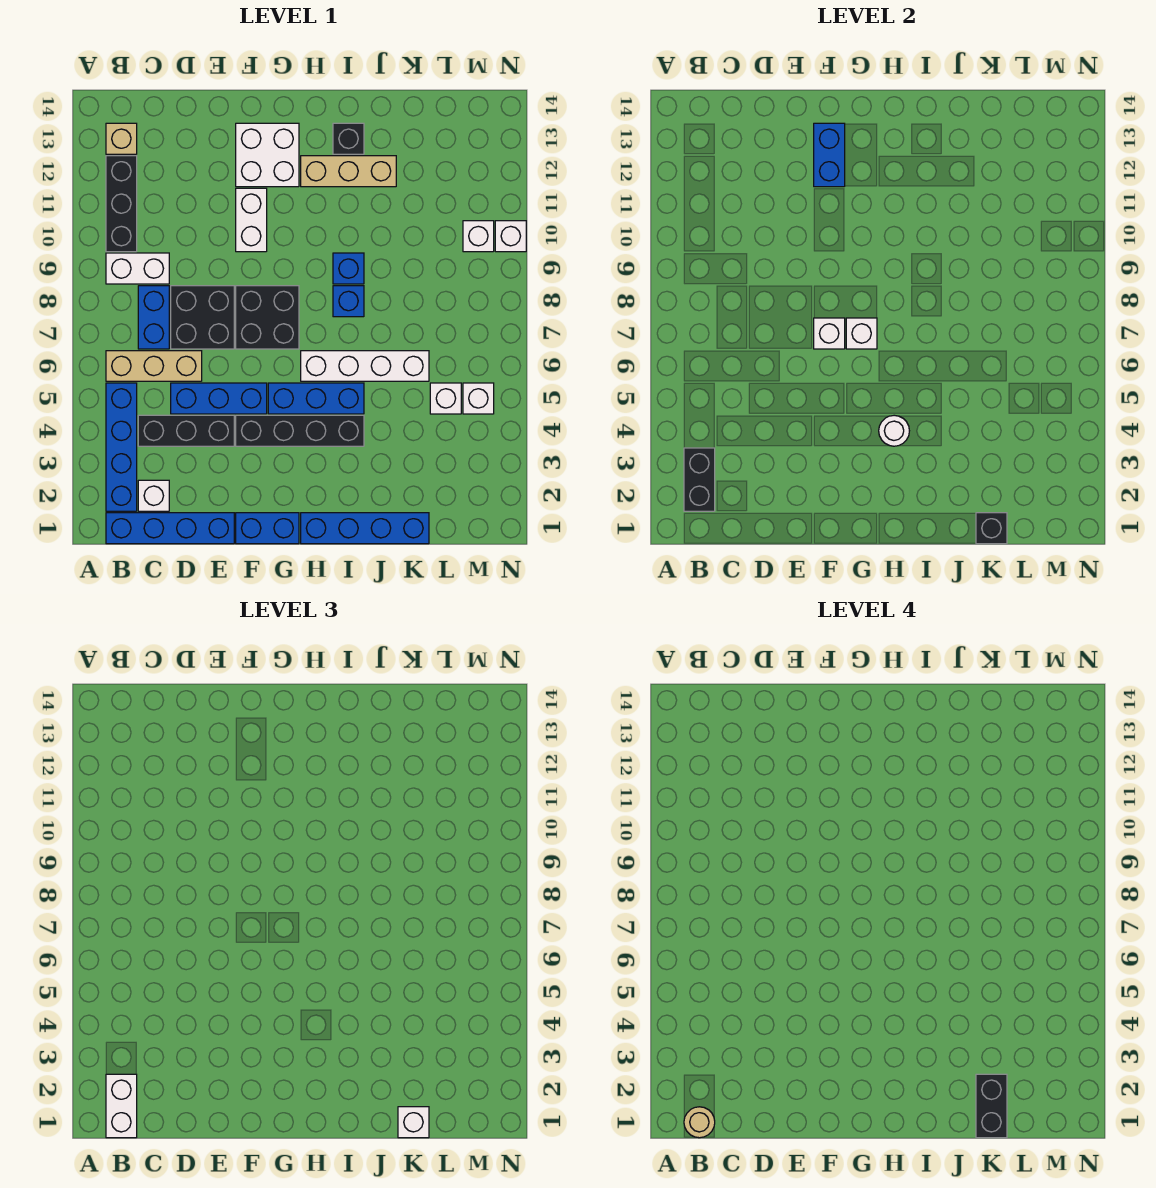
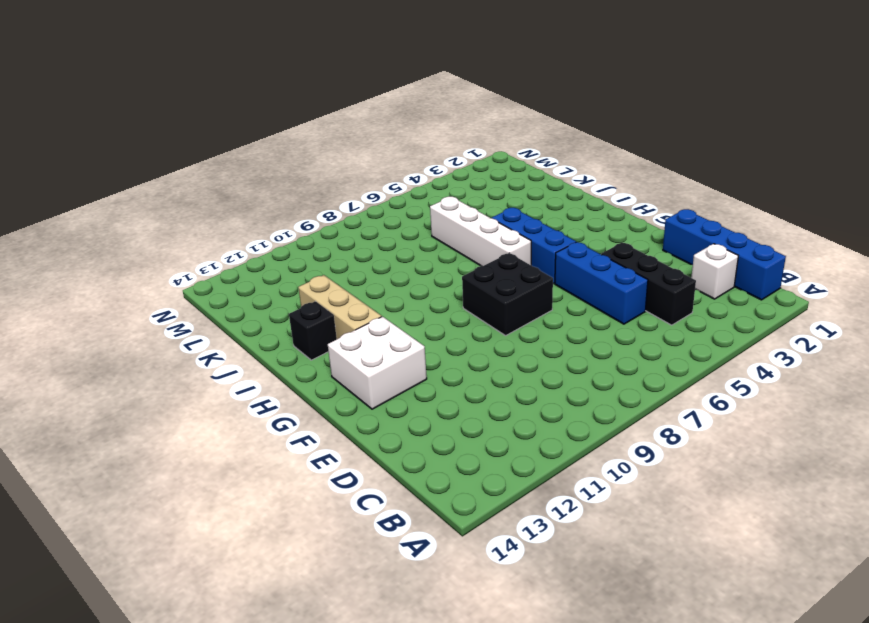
none -> blue brick B2:B5 level 1
none -> tan brick B6:D6 level 1
none -> white brick B9:C9 level 1
none -> black brick B10:B12 level 1

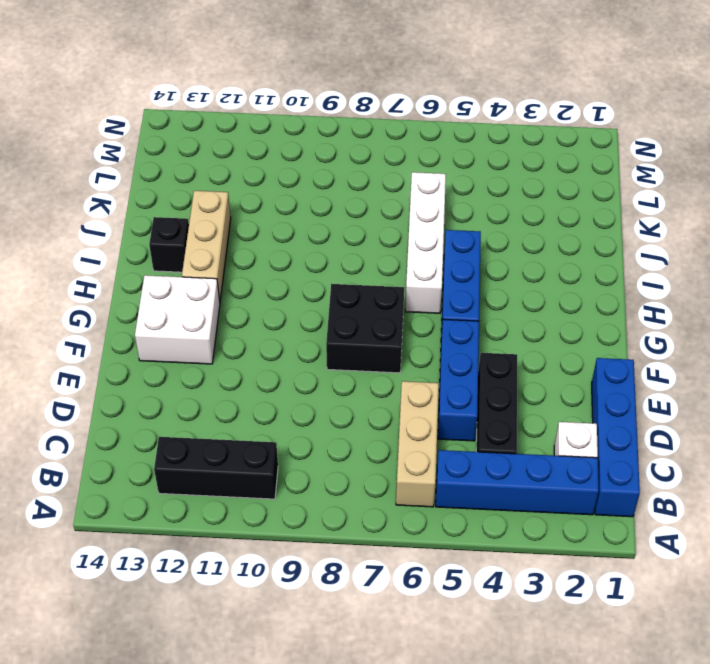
none -> white brick B9:C9 level 1
none -> tan brick B13 level 1
none -> blue brick C7:C8 level 1
none -> black brick D7:E8 level 1

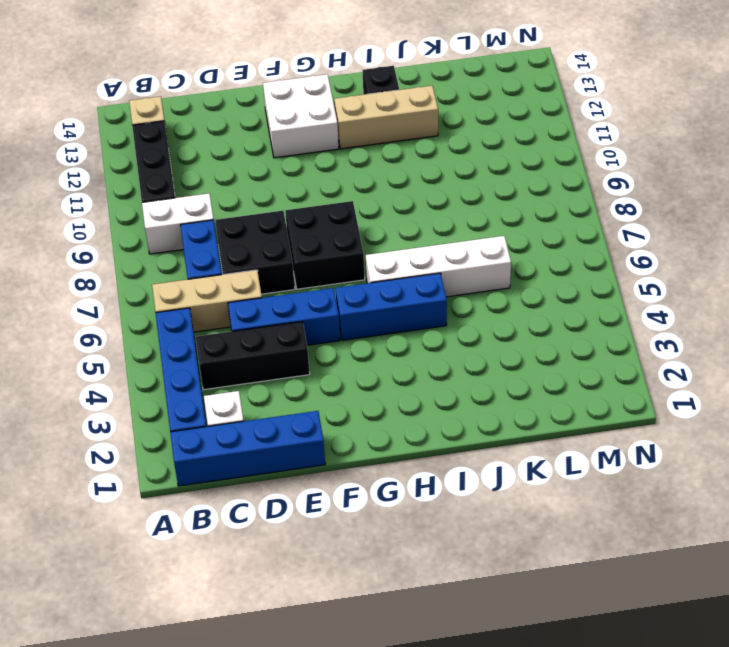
none -> blue brick F1:G1 level 1
none -> black brick F4:I4 level 1
none -> white brick F10:F11 level 1
none -> blue brick H1:K1 level 1

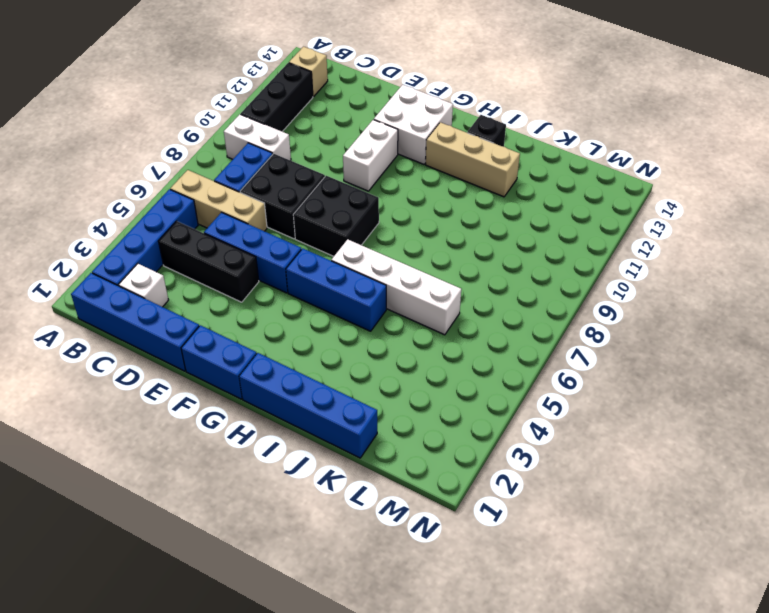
none -> black brick F4:I4 level 1
none -> blue brick I8 level 1
none -> blue brick I9 level 1
none -> white brick L5 level 1

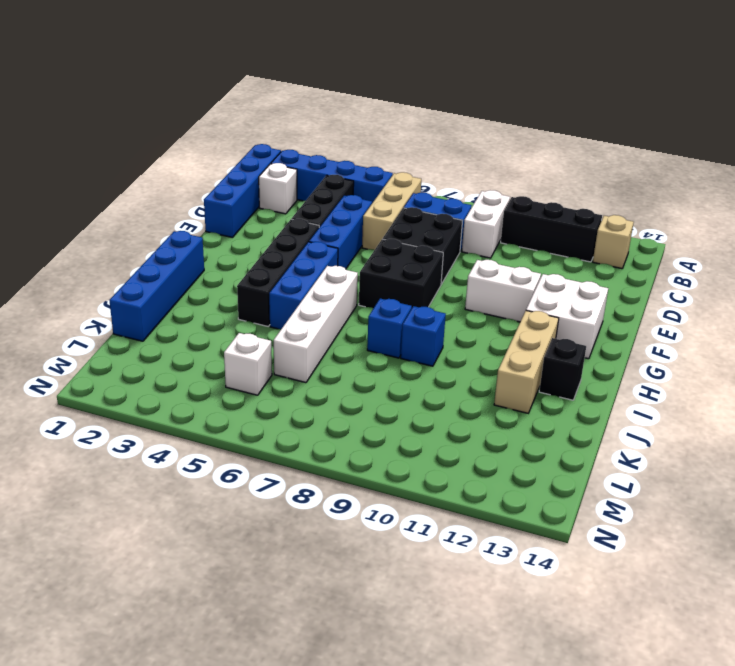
none -> blue brick F1:G1 level 1
none -> white brick M5 level 1
none -> white brick M10 level 1
none -> white brick N10 level 1

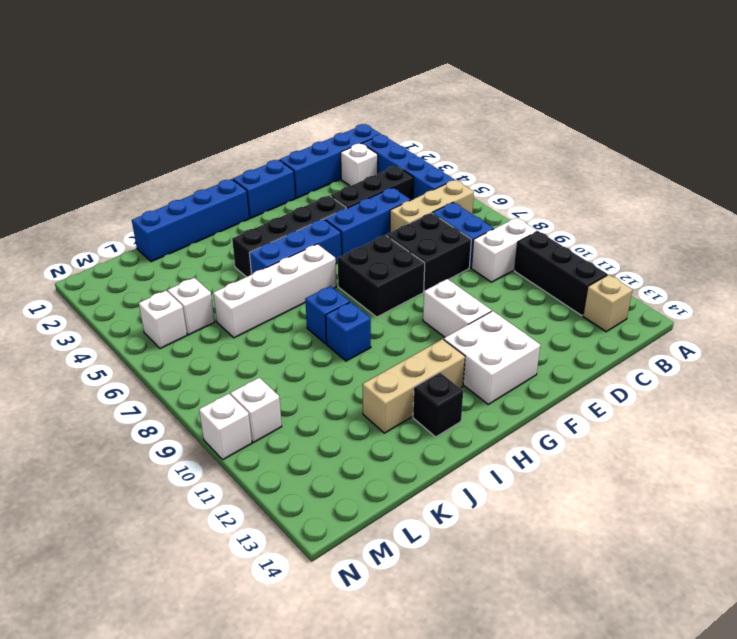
none -> black brick B2:B3 level 2
none -> white brick F7 level 2
none -> blue brick F12:F13 level 2
none -> white brick G7 level 2

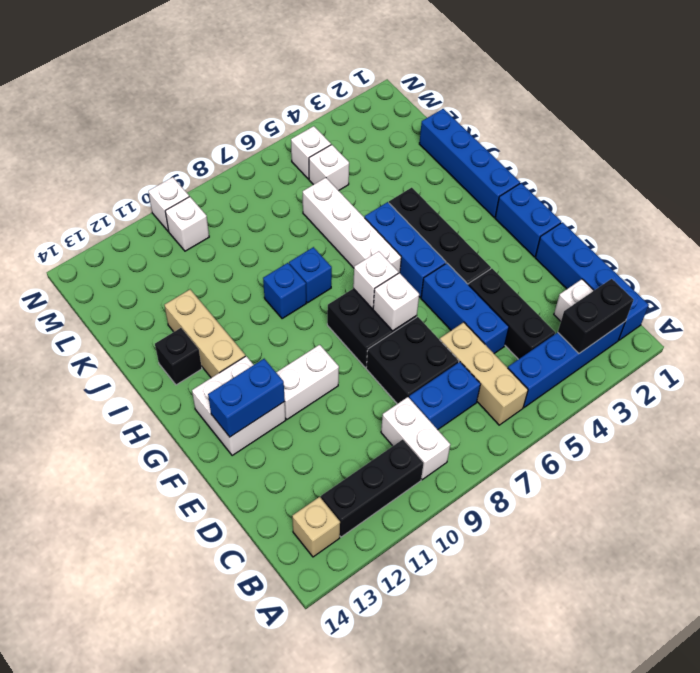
none -> white round brick H4 level 2
none -> black brick K1 level 2
none -> white brick B1:B2 level 3
none -> white brick K1 level 3

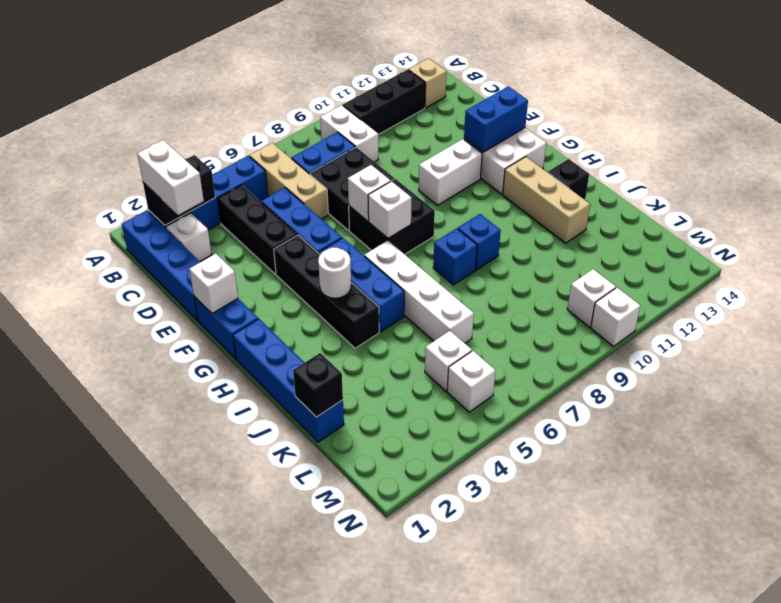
white brick B2:C2 level 3 -> white brick B1:B2 level 3
white brick F1 level 2 -> white brick K1 level 3
none -> tan round brick B1 level 4
none -> black brick K1:K2 level 4

